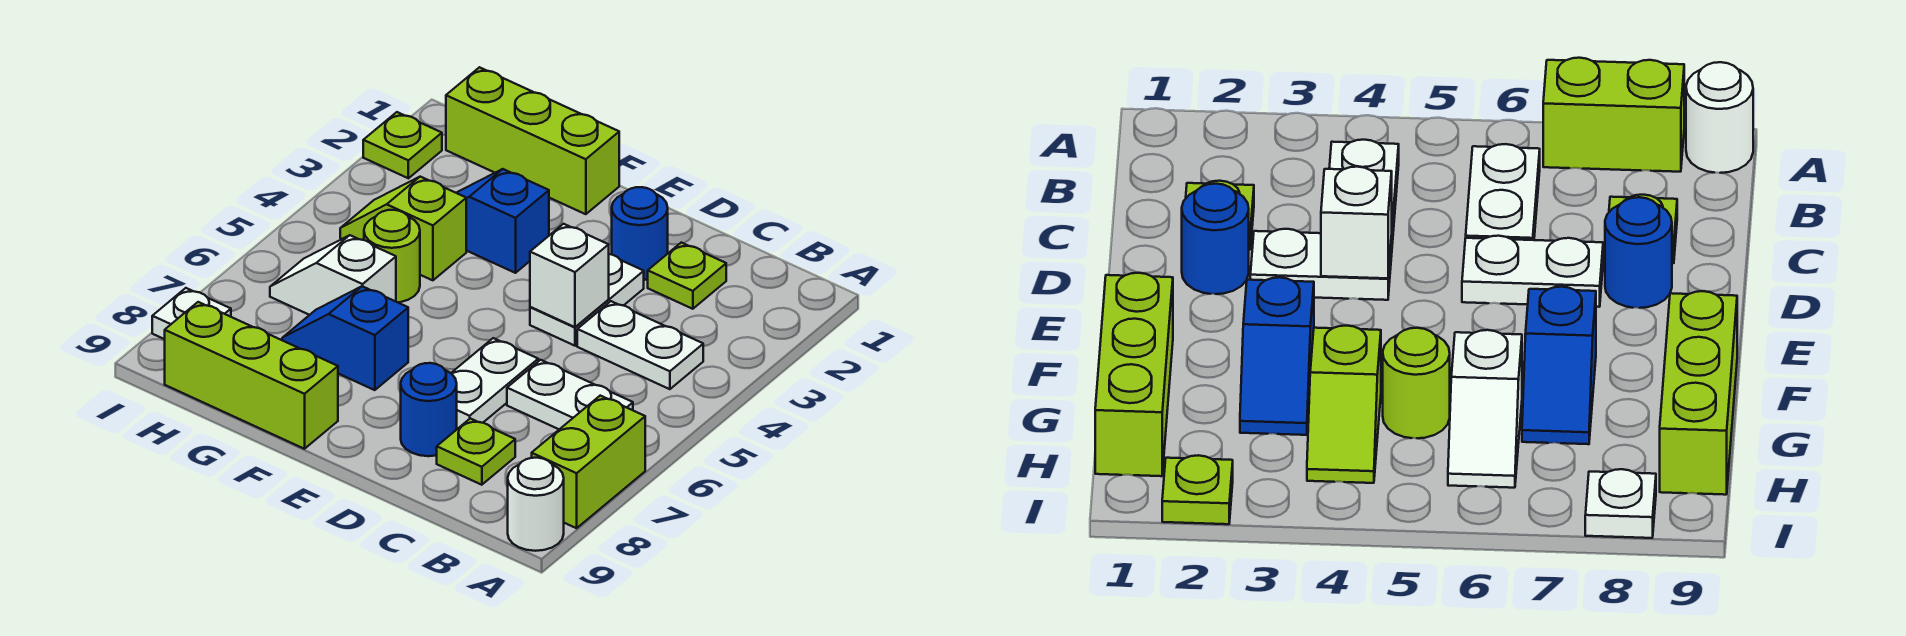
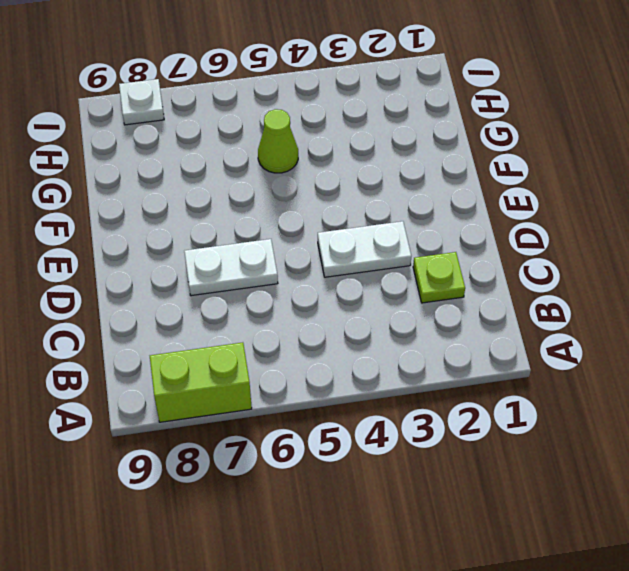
lime cone G5 level 1 -> lime round brick G5 level 1
none -> white round brick A9 level 1
none -> white plate B4:C4 level 1
none -> white plate B6:C6 level 1

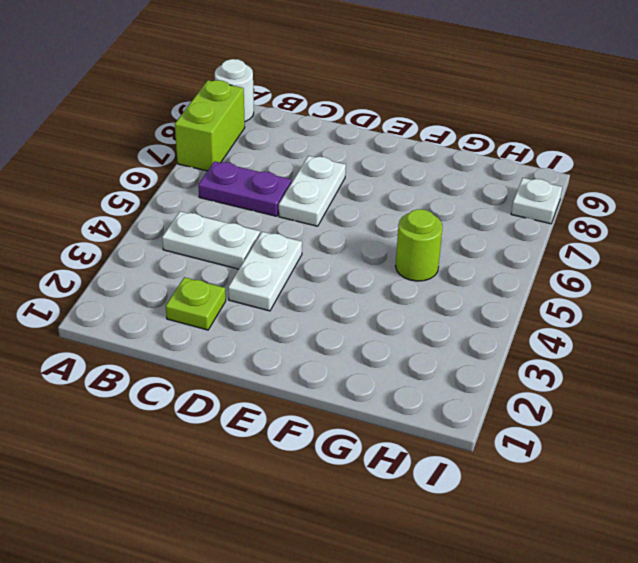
purple plate B6:C6 level 1 -> white plate B6:C6 level 1
none -> lime plate C8 level 1
none -> blue round brick D2 level 1
none -> blue round brick D8 level 1

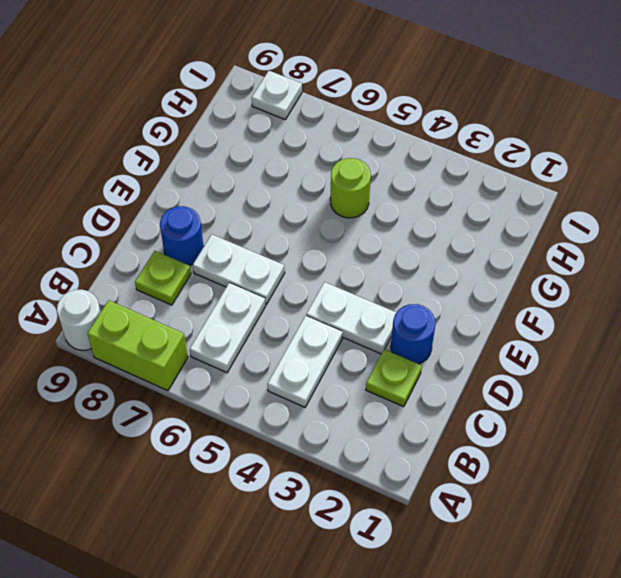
none -> lime brick F1:H1 level 1
none -> blue slope F3:G3 level 1 top F
none -> blue slope F7:G7 level 1 top F

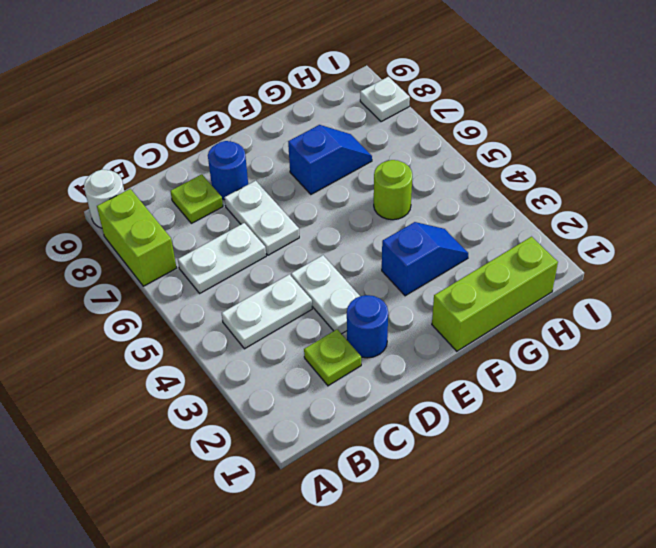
none -> lime brick F9:H9 level 1
none -> lime slope G4:H4 level 1 top G
none -> white slope G6:H6 level 1 top G

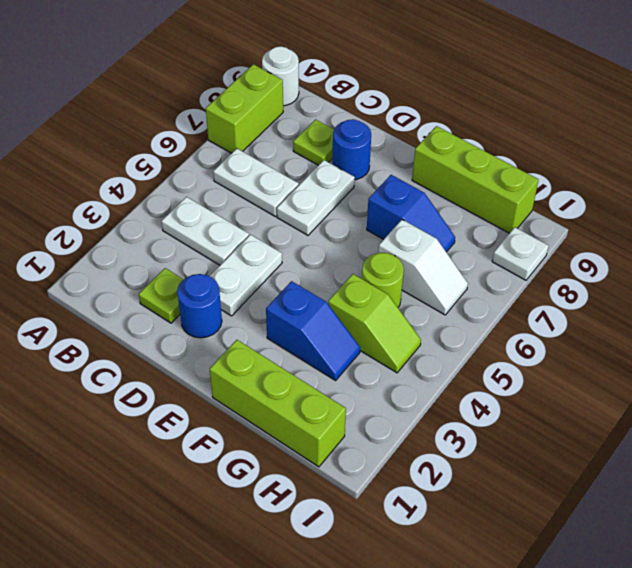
none -> lime plate I2 level 1
none -> white brick D4 level 2

